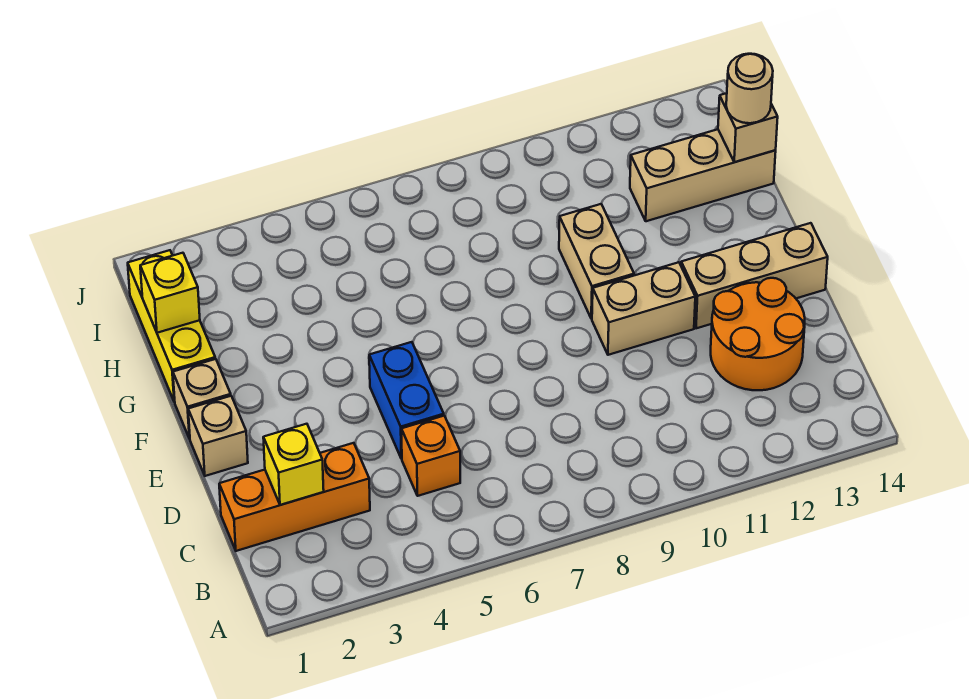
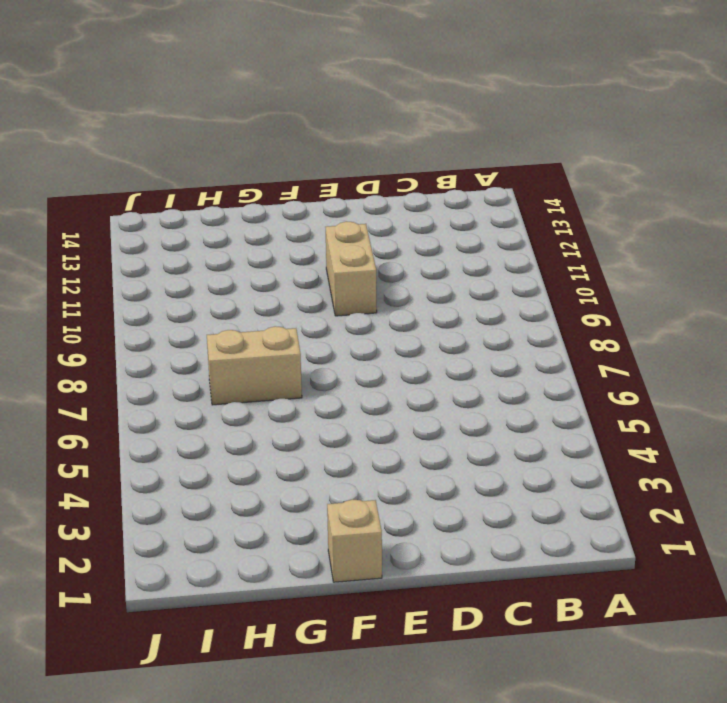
tan brick G7:H7 level 1 -> tan brick F10:G10 level 1
none -> orange brick C1:C3 level 1
none -> orange brick C5 level 1
none -> orange round brick C12:D13 level 1

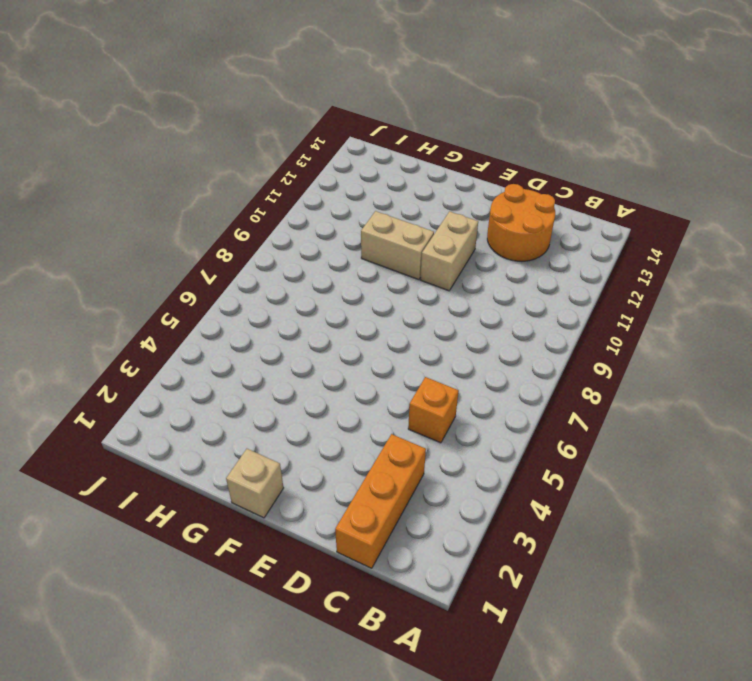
none -> blue brick D5:E5 level 1
none -> tan brick E1 level 1
none -> tan brick E12:E14 level 1

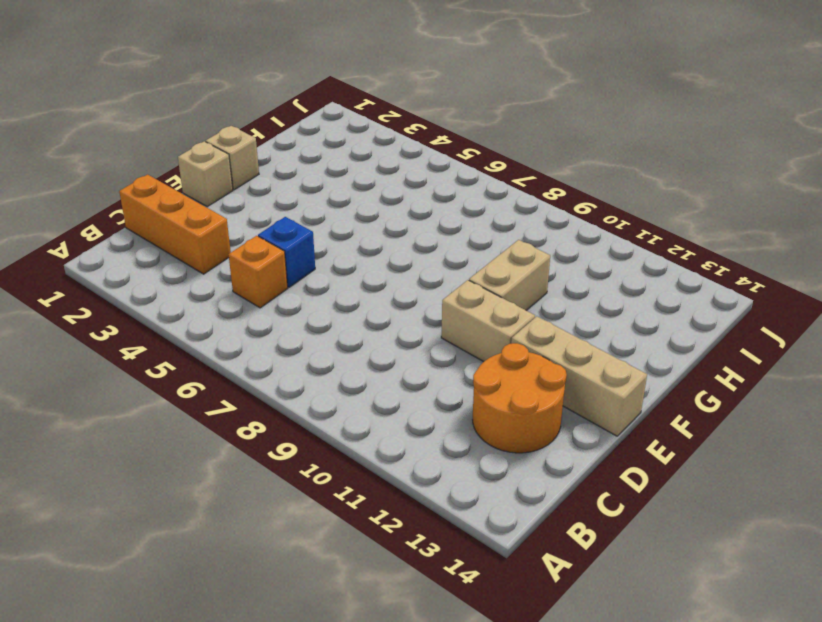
blue brick D5 level 1 -> blue brick D5:E5 level 1
none -> yellow brick G1:I1 level 1
none -> tan brick H12:H14 level 1
none -> yellow brick C2 level 2

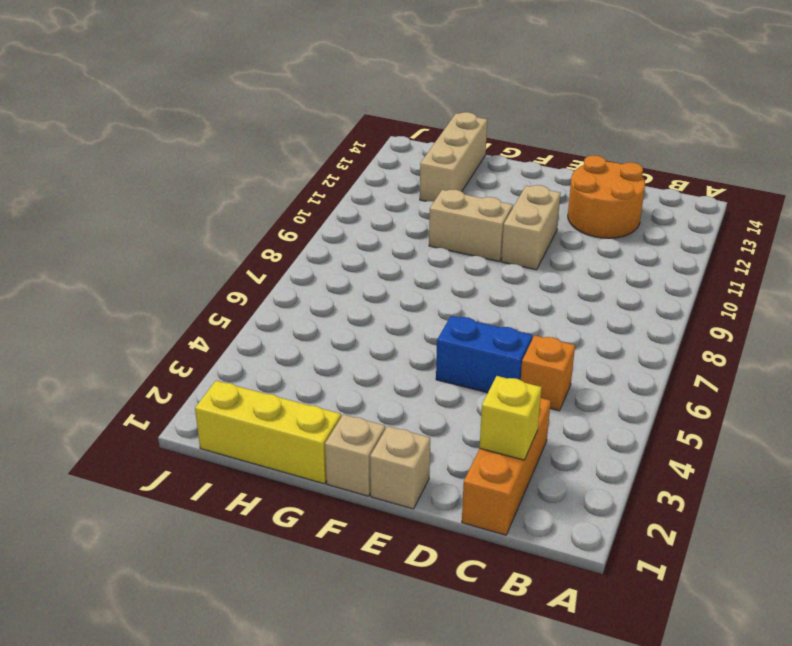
none -> tan brick E12:E14 level 1
none -> yellow brick H1 level 2
none -> tan brick H14 level 2

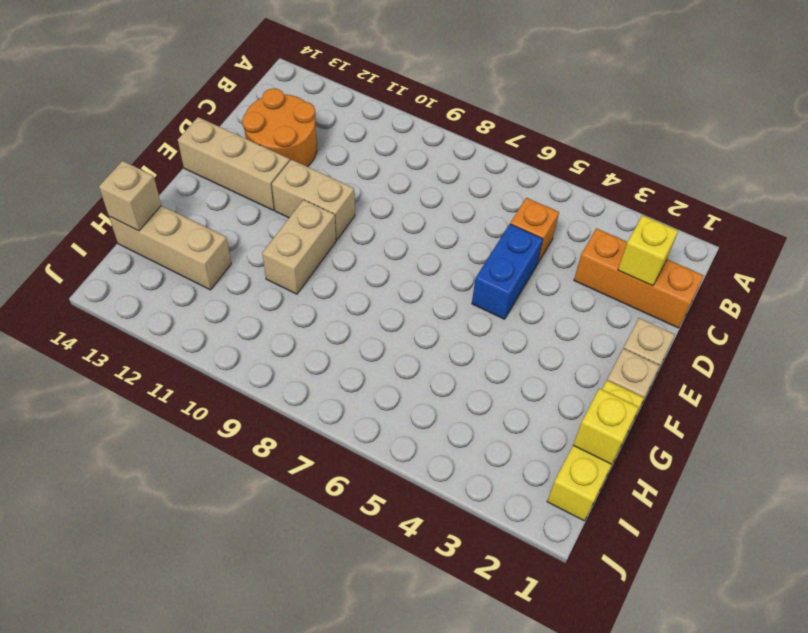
none -> tan round brick H14 level 3

